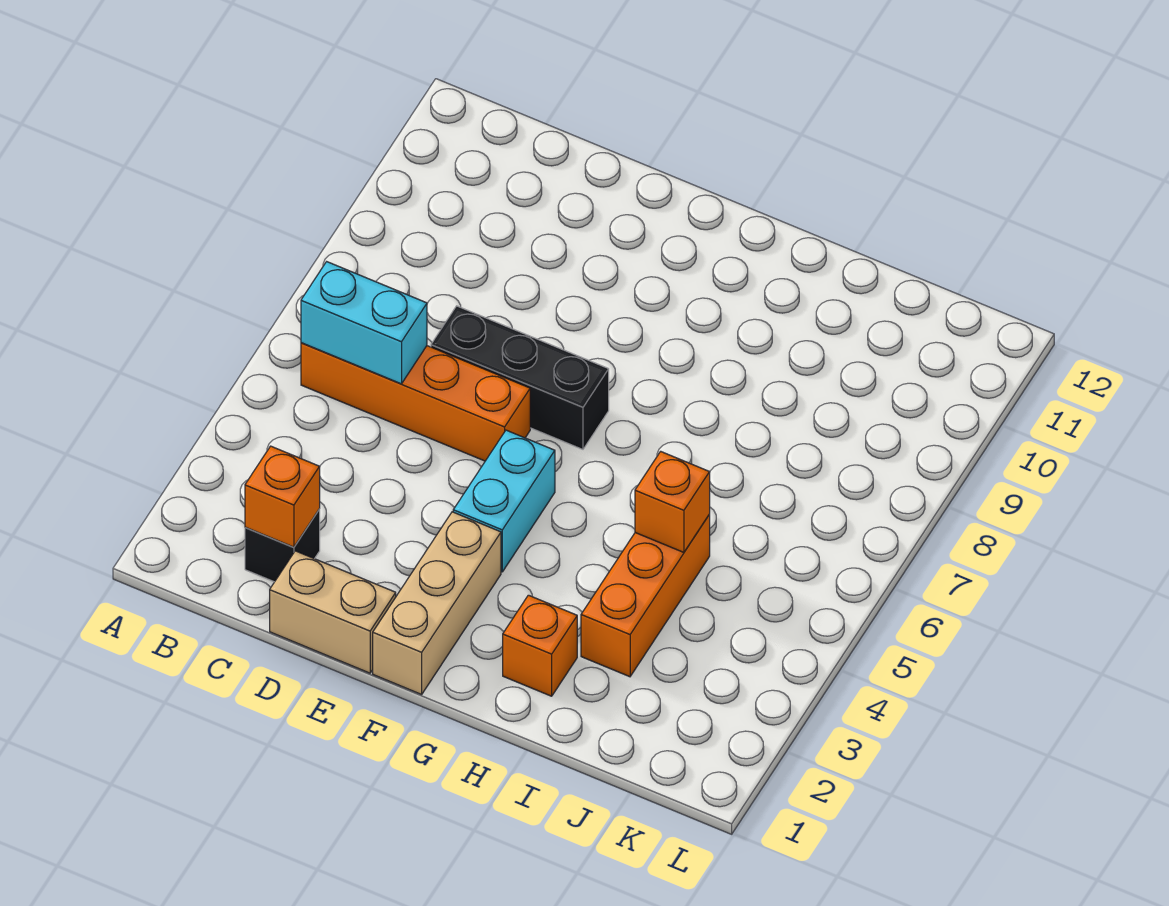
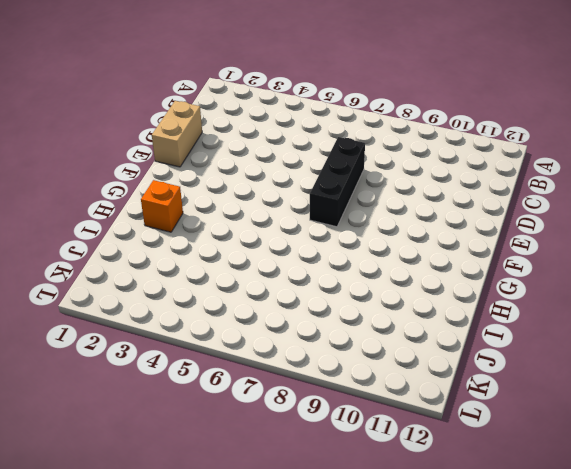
none -> orange brick B6:E6 level 1
none -> black brick C2 level 1

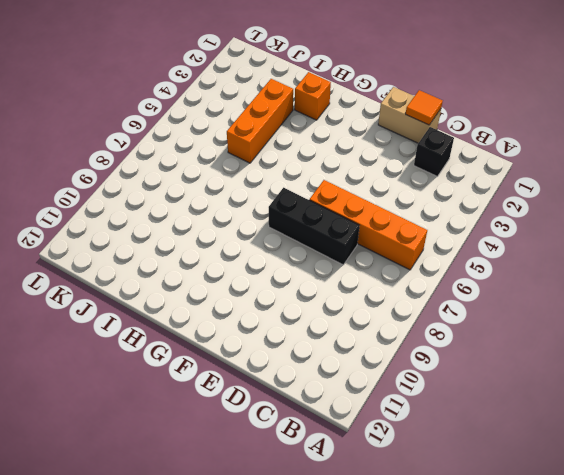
orange tile D1 level 2 -> none
none -> tan brick F1:F3 level 1
none -> cyan brick F4:F5 level 1

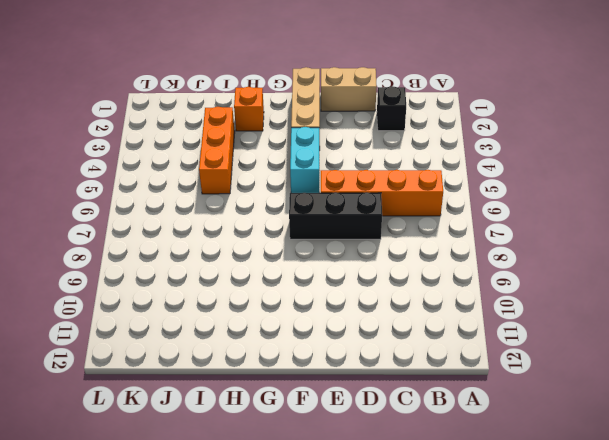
none -> cyan brick B6:C6 level 2
none -> orange brick C2 level 2

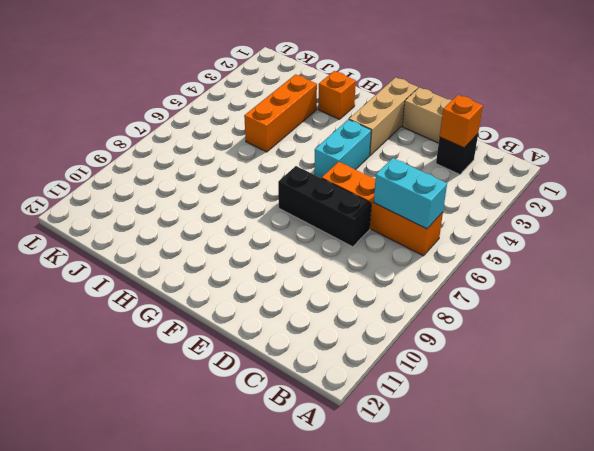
none -> orange brick I5 level 2

